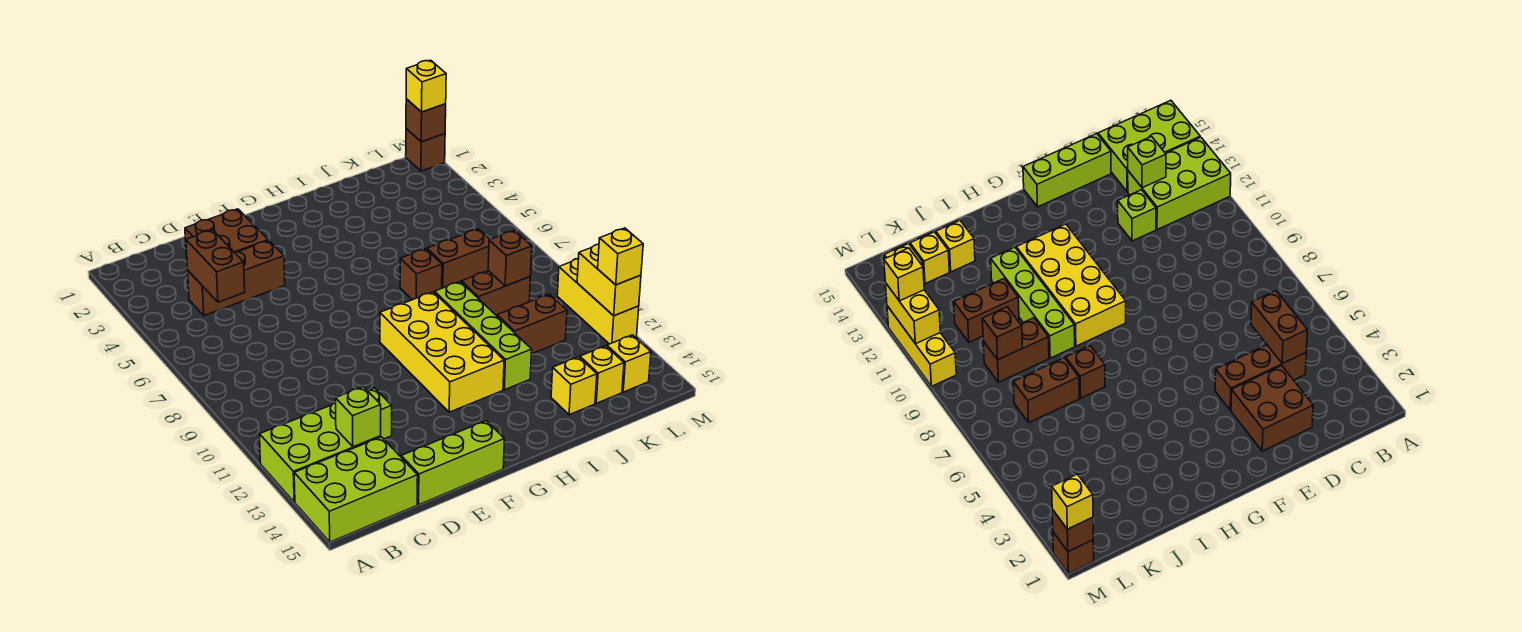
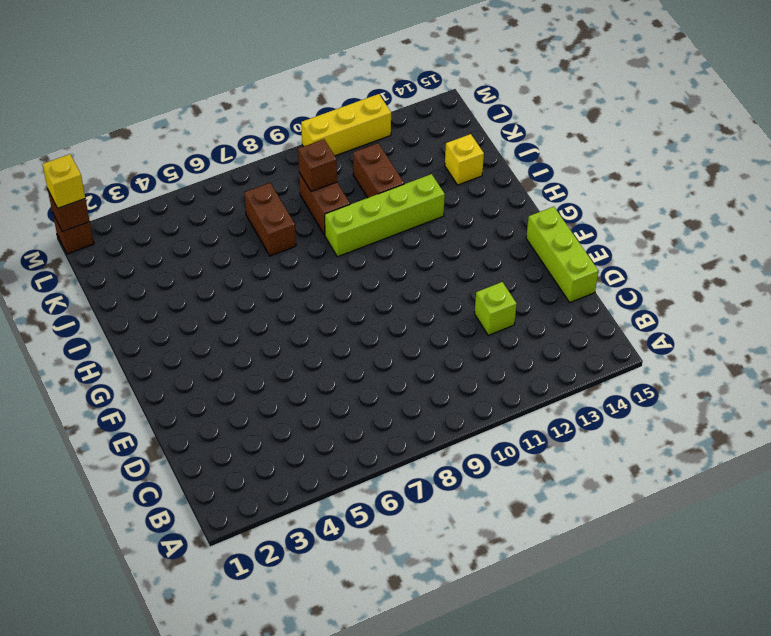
none -> lime brick A12:C13 level 1
none -> lime brick A14:C15 level 1
none -> brown brick C4:E4 level 1

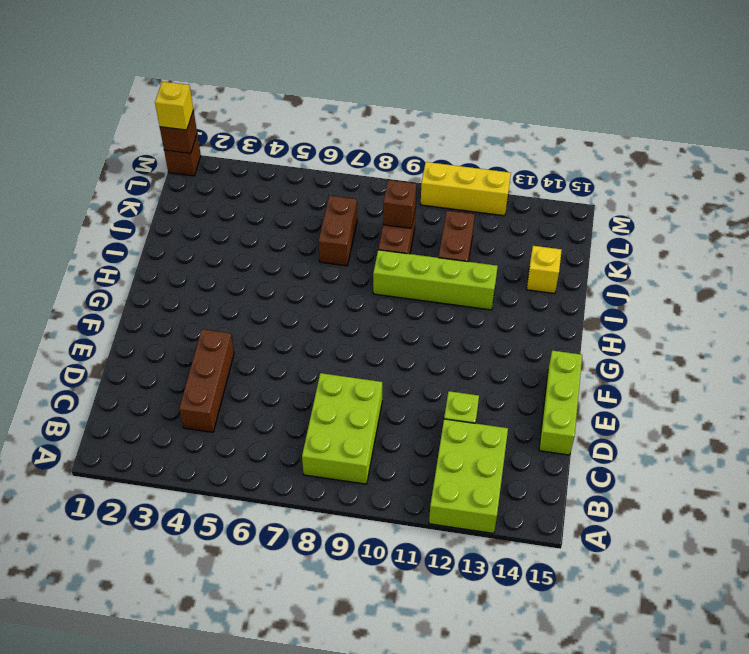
lime brick B8:D9 level 1 -> lime brick A14:C15 level 1
none -> brown brick D2:E3 level 1
none -> yellow brick G9:H12 level 1
none -> brown brick I7 level 1

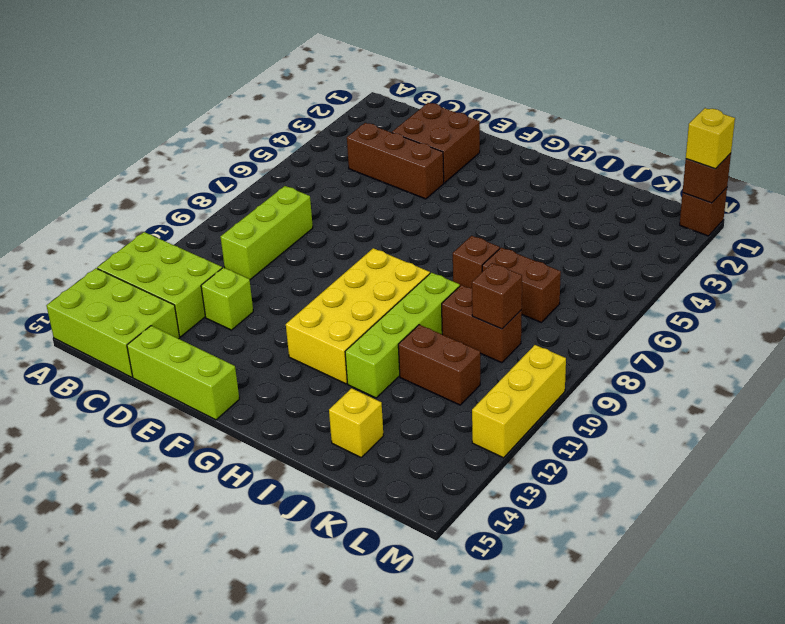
lime brick C8:C10 level 1 -> none
none -> yellow brick K14 level 1
none -> yellow brick L14 level 1
none -> brown brick C4:C5 level 2

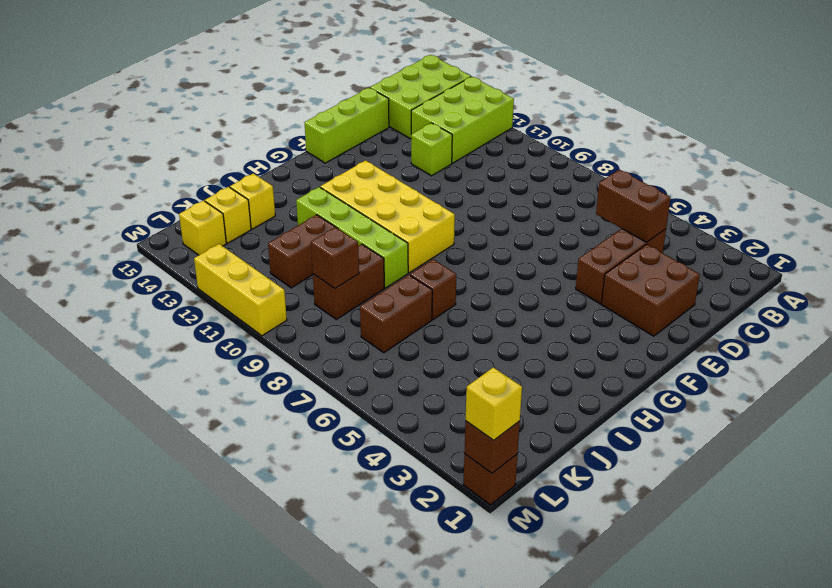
none -> lime brick C13 level 2
none -> yellow brick M11:M12 level 2
none -> yellow brick M12 level 3

